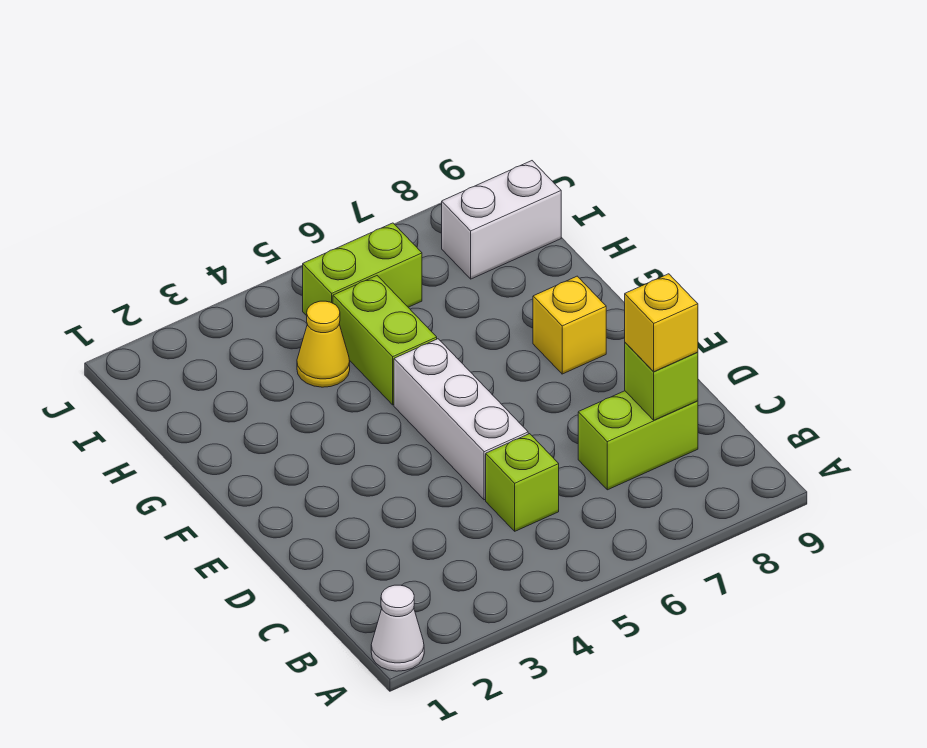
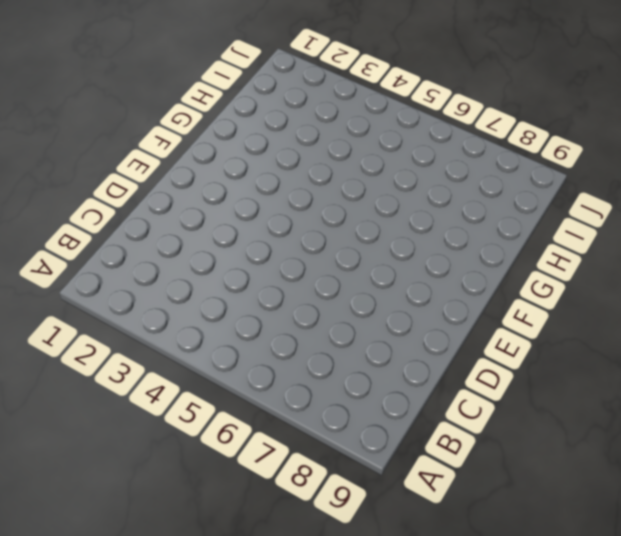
none -> white cone A1 level 1
none -> lime brick C5 level 1

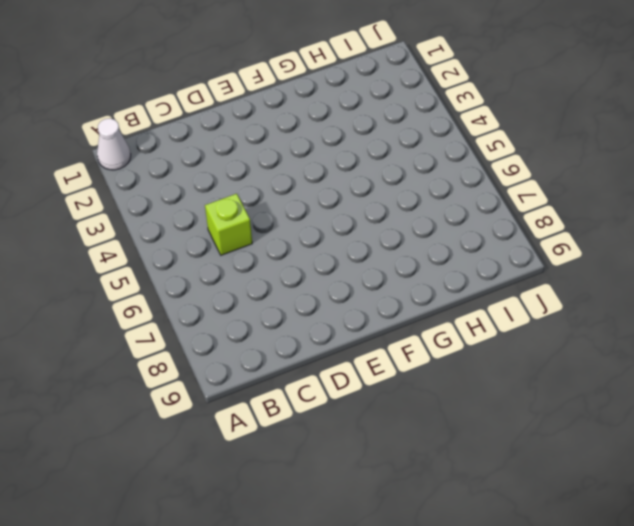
none -> lime brick C7:C8 level 1
none -> white brick D5:F5 level 1

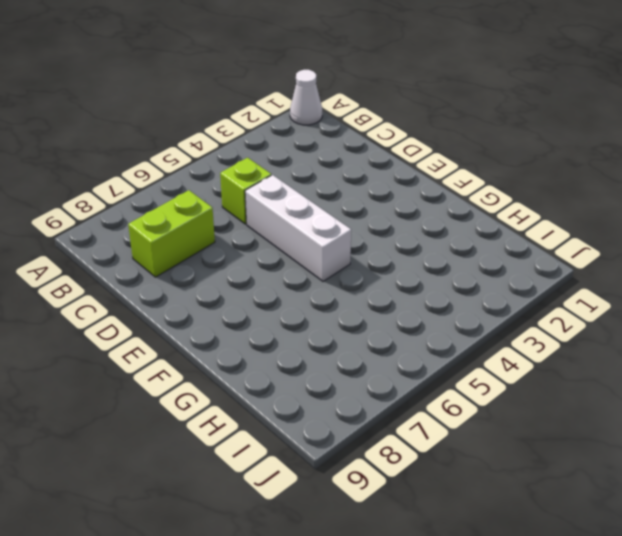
none -> yellow brick F8 level 1
none -> lime brick G5:H5 level 1

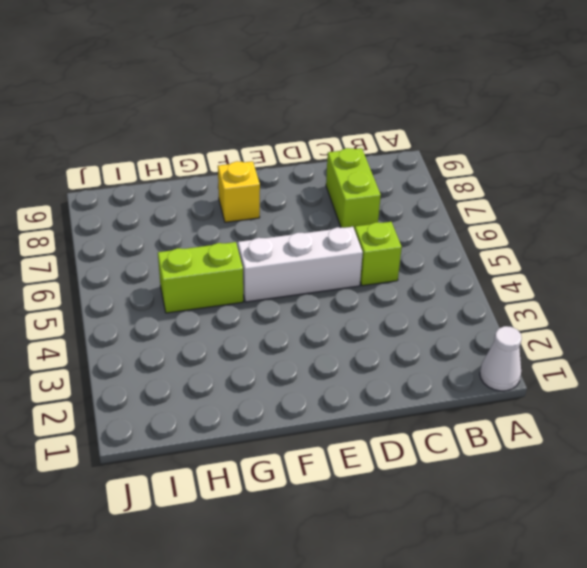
none -> yellow cone H4 level 1
none -> lime brick I5:I6 level 1

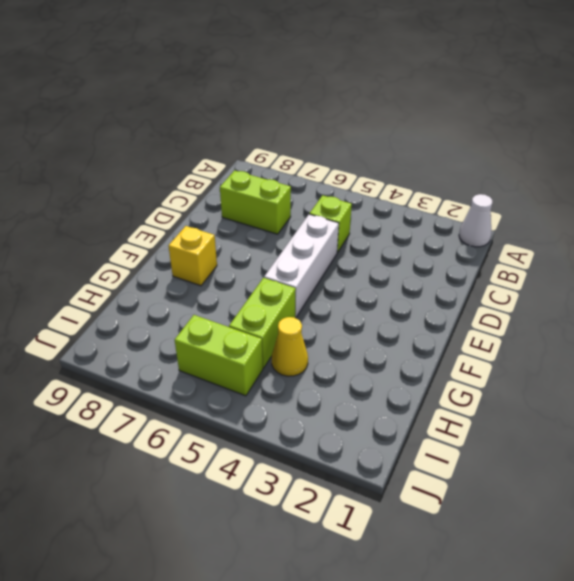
none -> white brick I8:I9 level 1
none -> lime brick C8 level 2

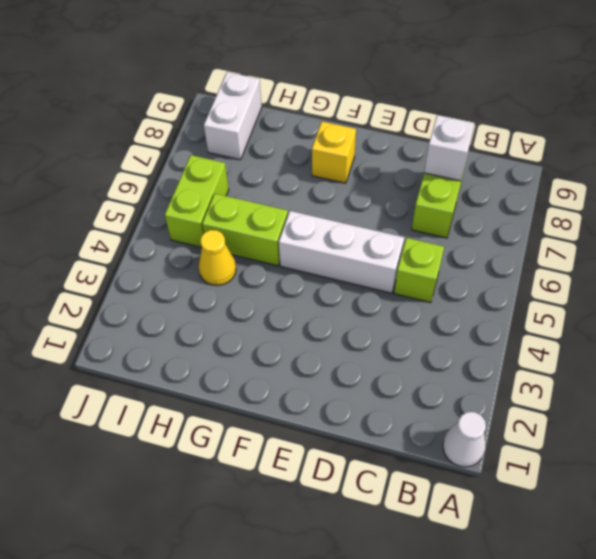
white brick C8 level 2 -> lime brick C8 level 2
none -> yellow brick C8 level 3

